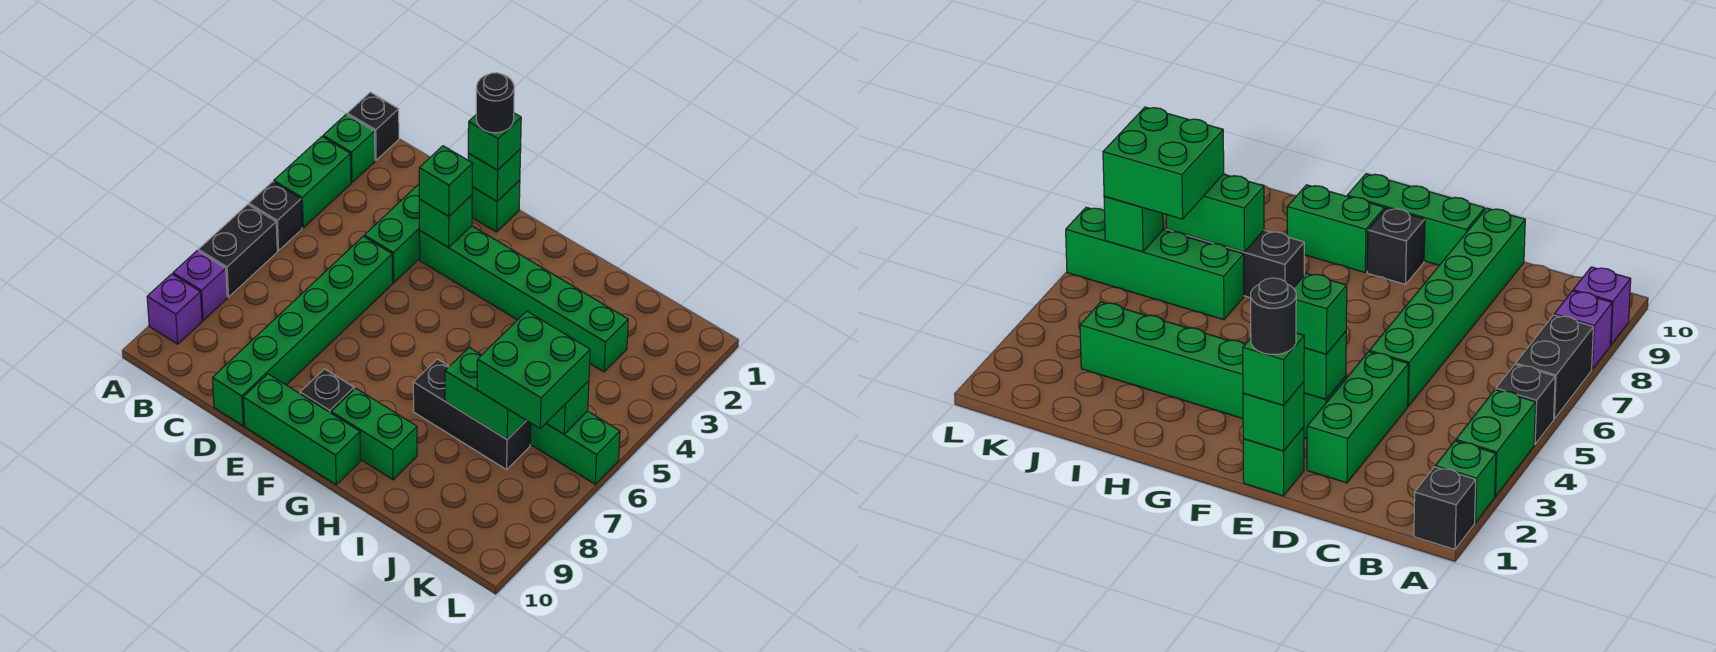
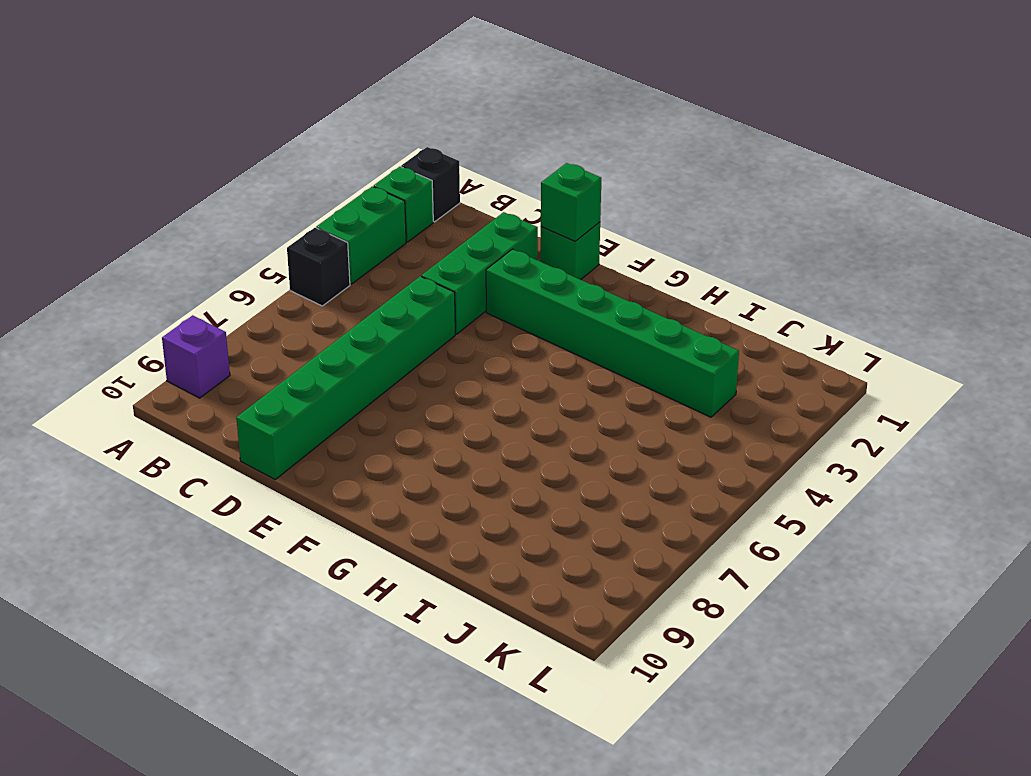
none -> black brick A6:A7 level 1
none -> purple brick A8 level 1
none -> green brick E10:G10 level 1

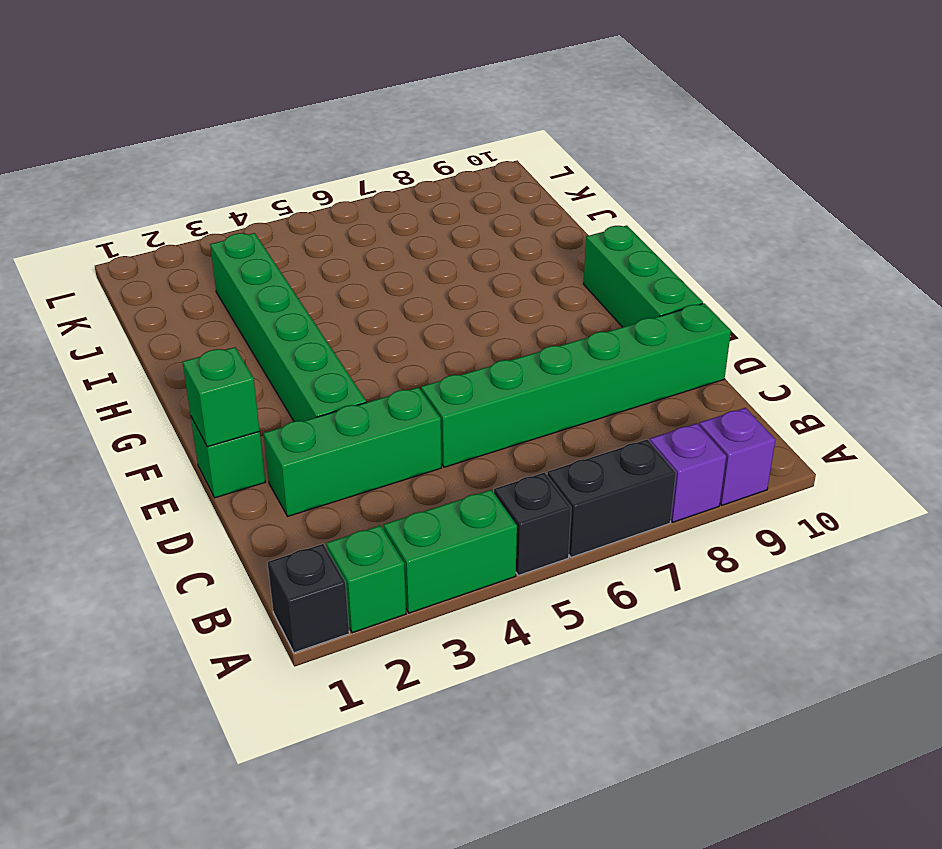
none -> black brick F9 level 1
none -> green brick G9:H9 level 1
none -> black brick H7:J7 level 1

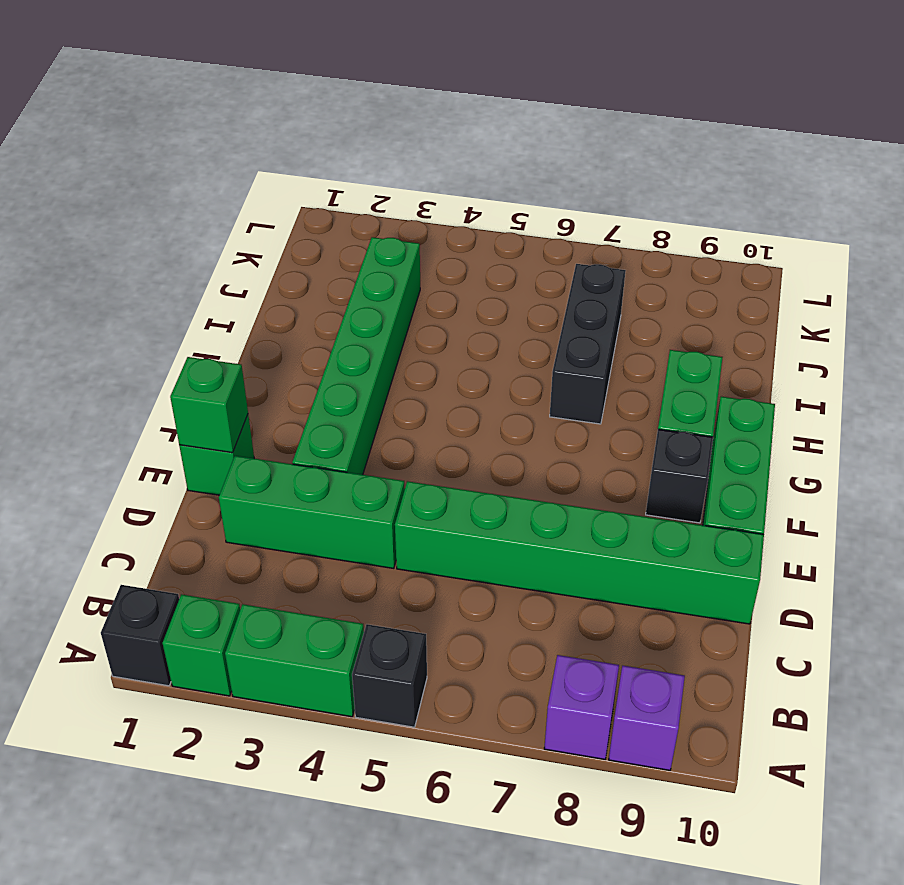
none -> black brick A6:A7 level 1
none -> green brick I6:L6 level 1
none -> green brick E3 level 2

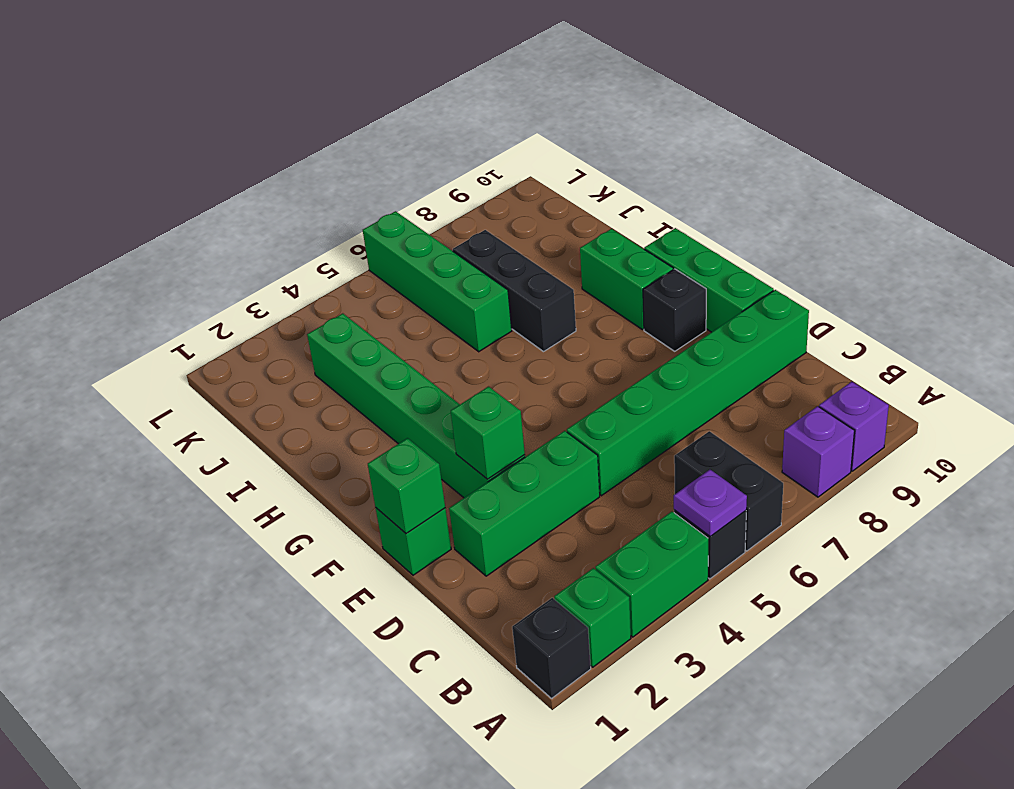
purple plate A5 level 2 -> none
black brick A6:B6 level 1 -> black brick A6:A7 level 1
none -> green brick I7:J7 level 2
none -> green brick K6 level 2
none -> green brick E1 level 3

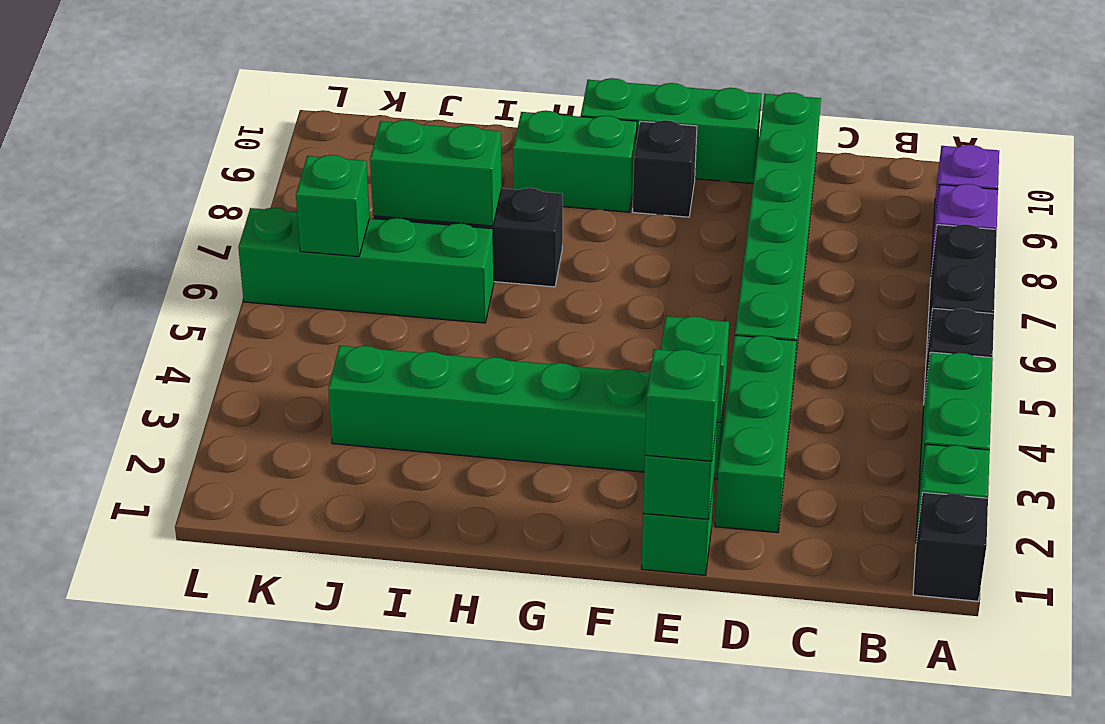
none -> green brick E3 level 3
none -> green brick J6:K7 level 3
none -> black round brick E1 level 4

